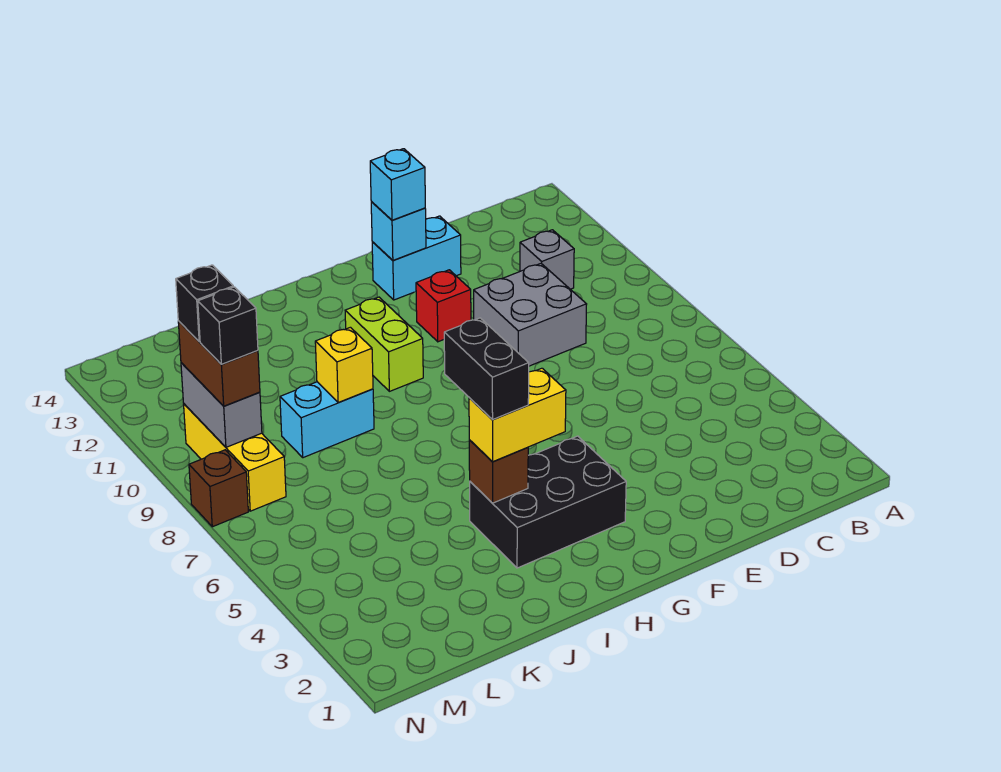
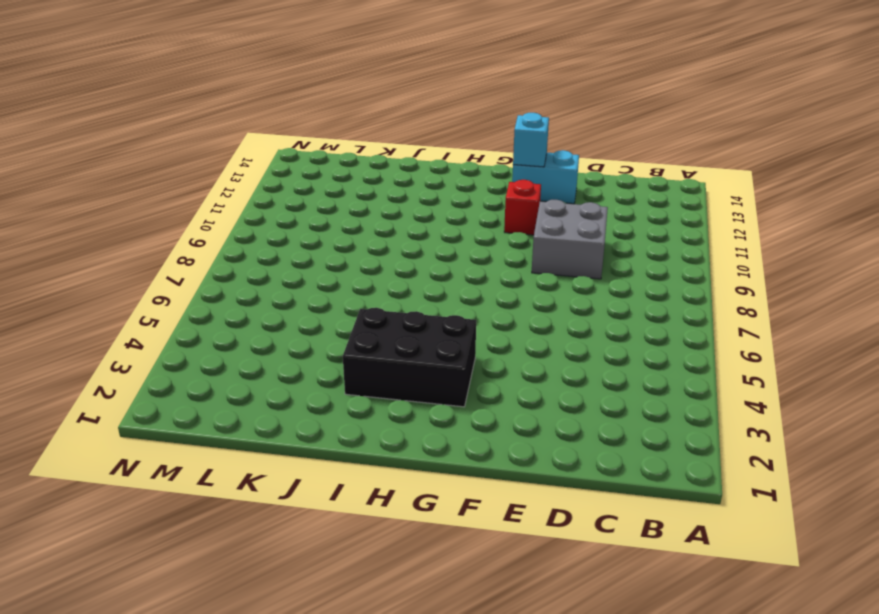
none -> grey brick C11 level 1
none -> lime brick H10:H11 level 1
none -> cyan brick J9:K9 level 1

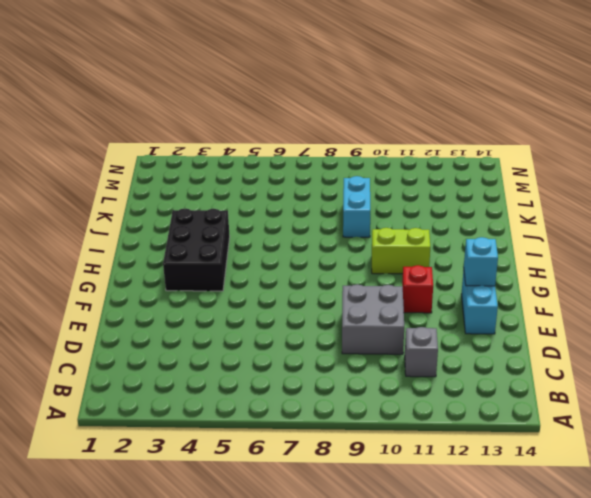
none -> yellow brick M8:M10 level 1
none -> brown brick N8 level 1
none -> brown brick I4 level 2

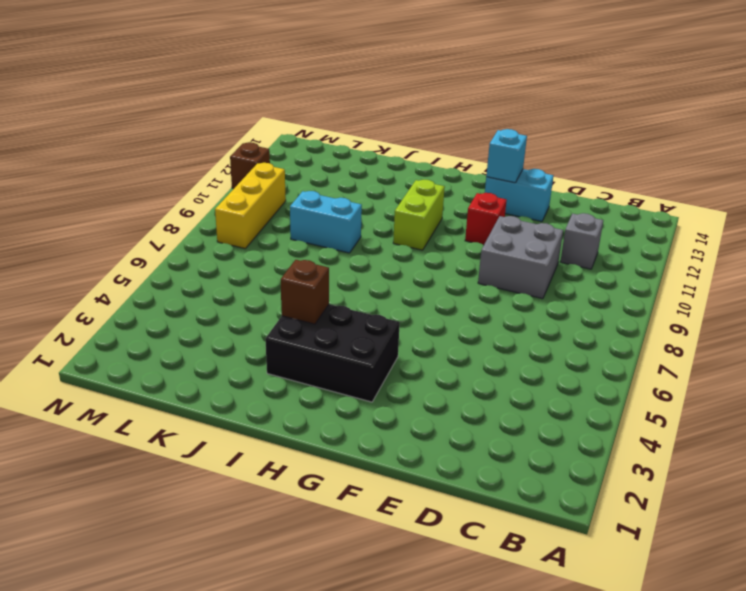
brown brick N11 level 1 -> brown brick N8 level 1
none -> yellow brick J9 level 2
none -> grey brick M9:M10 level 2
none -> cyan brick F13 level 3

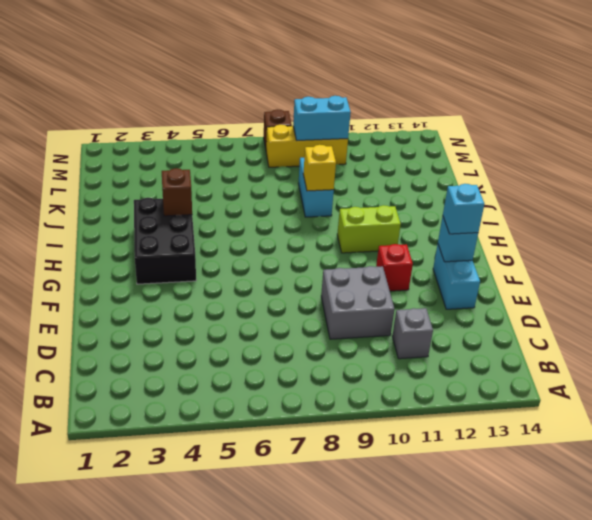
cyan brick M9:M10 level 2 -> grey brick M9:M10 level 2
none -> yellow brick H4:I4 level 3
none -> brown brick M9:M10 level 3
none -> black brick I4:I5 level 4

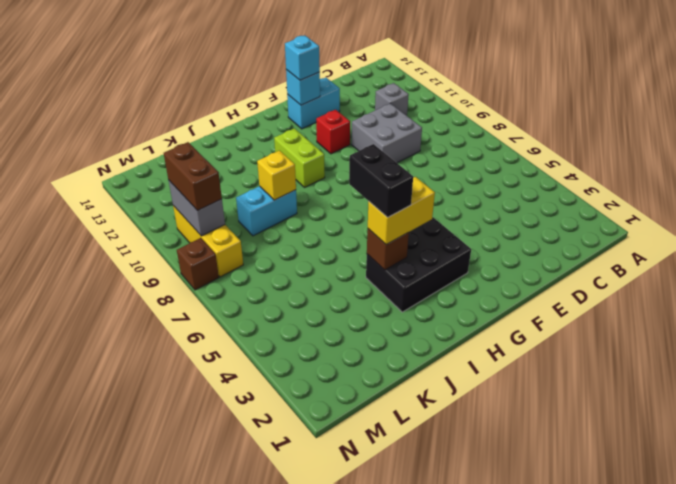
none -> black brick M9 level 4
none -> black brick M10 level 4

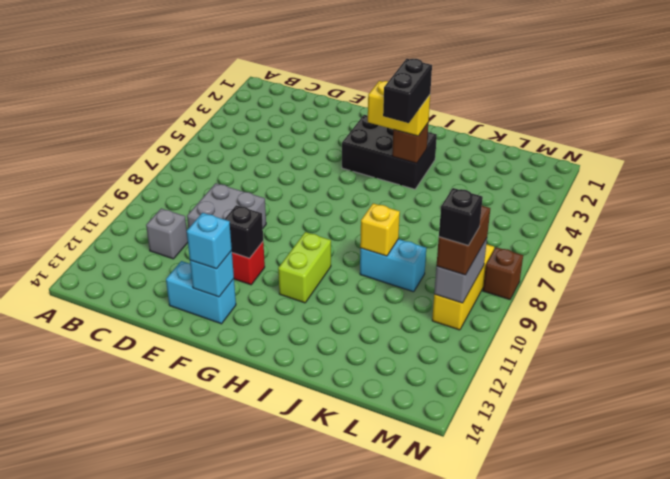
black brick F11 level 2 -> black brick M9 level 4

